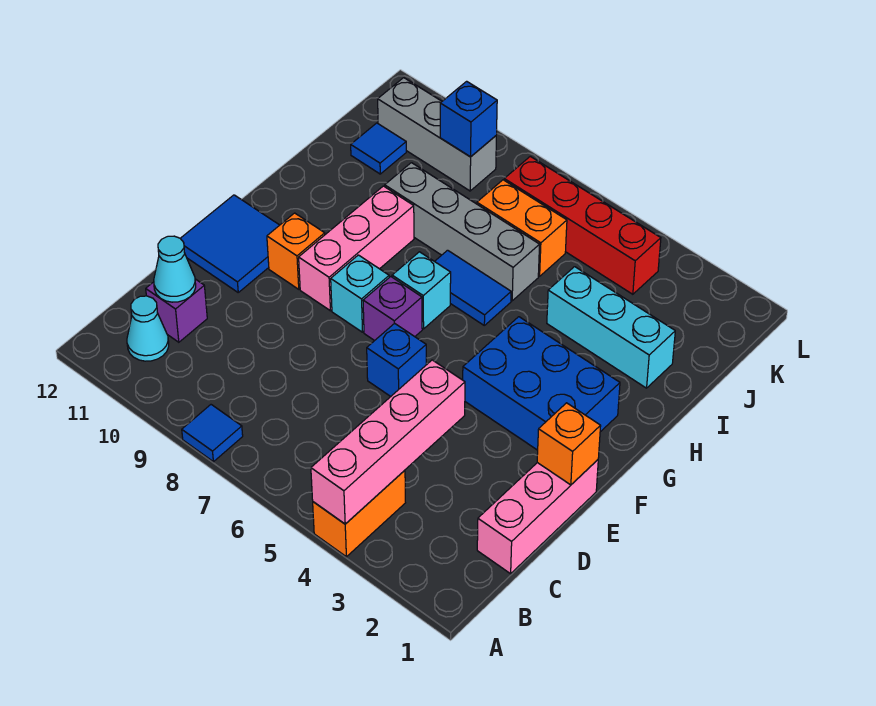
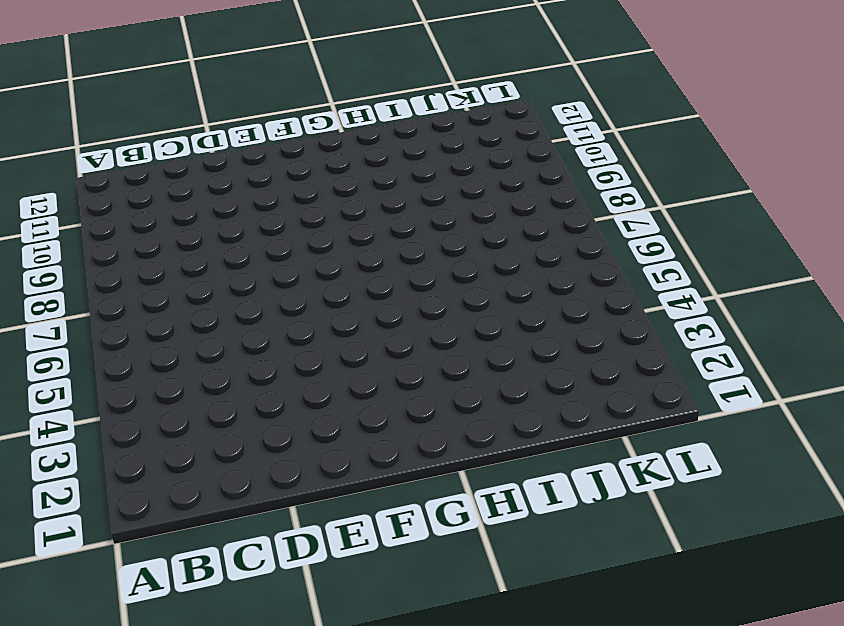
none -> orange brick A4:B4 level 1
none -> blue tile A8 level 1
none -> cyan cone B11 level 1

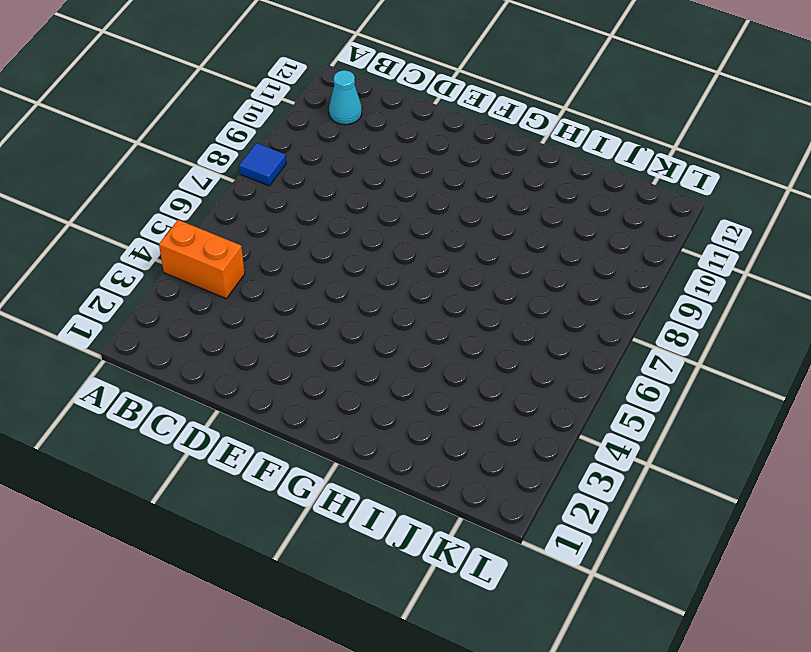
none -> pink brick C1:E1 level 1
none -> purple brick C11 level 1
none -> blue brick E6 level 1

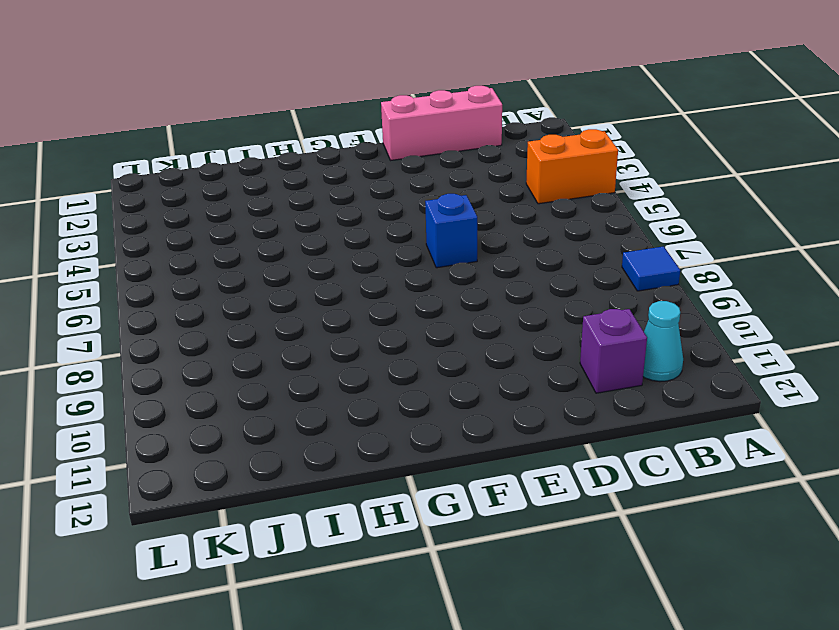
none -> blue tile E11:F12 level 1
none -> blue brick F2:G4 level 1
none -> purple brick F7 level 1

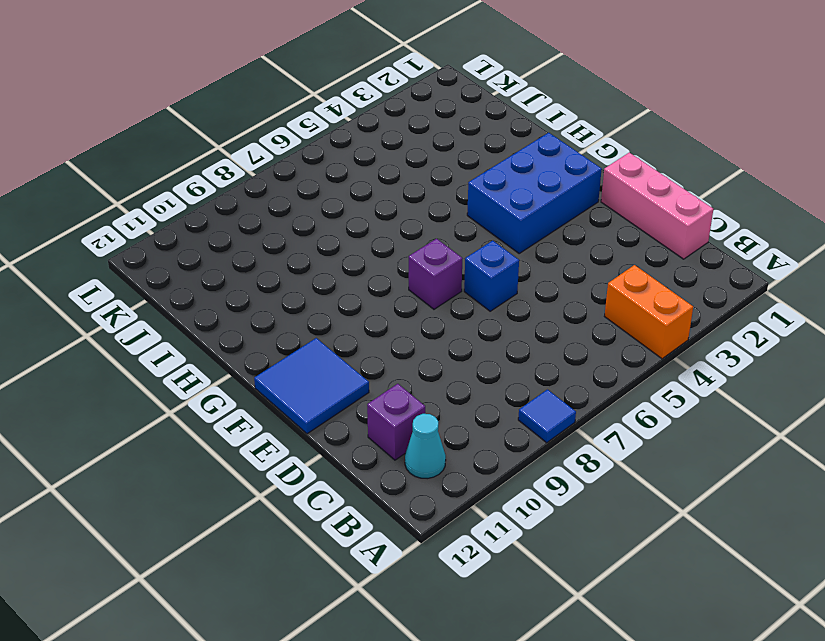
none -> cyan brick F8 level 1
none -> pink brick F9:H9 level 1
none -> orange brick F10 level 1

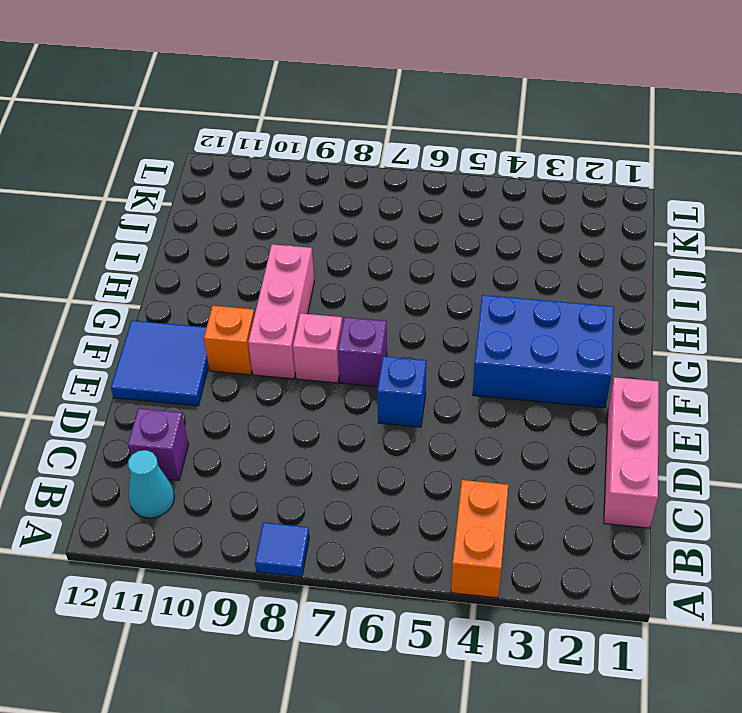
pink brick F8 level 1 -> cyan brick F8 level 1
none -> cyan brick G7 level 1
none -> blue tile H6:H7 level 1
none -> cyan brick I2:I4 level 1

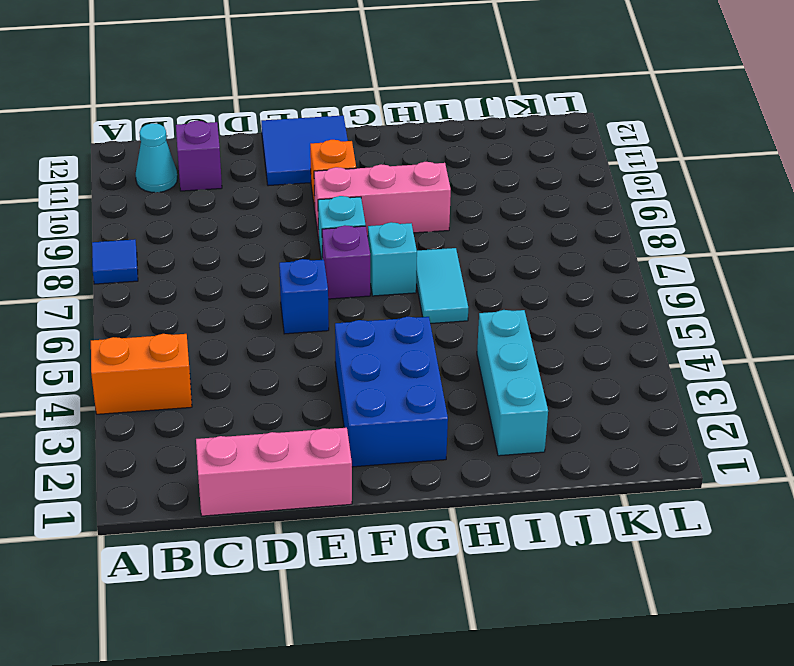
cyan tile H6:H7 level 1 -> blue tile H6:H7 level 1
none -> grey brick I6:I9 level 1
none -> orange brick J6:J7 level 1
none -> blue tile J11 level 1

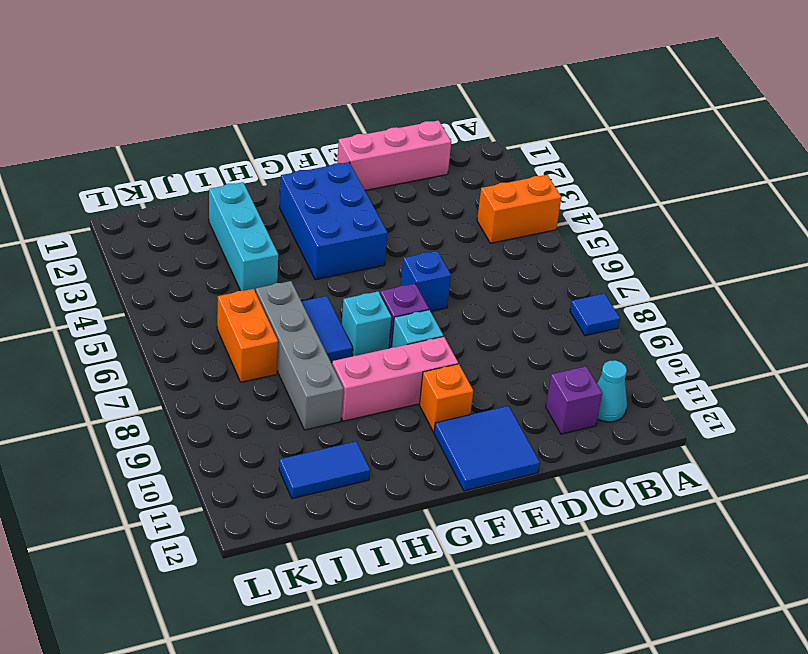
blue tile I11:J11 level 1 -> blue tile J11 level 1
none -> red brick K4:K7 level 1
none -> grey brick K9:K11 level 1
none -> pink brick A4:D4 level 2

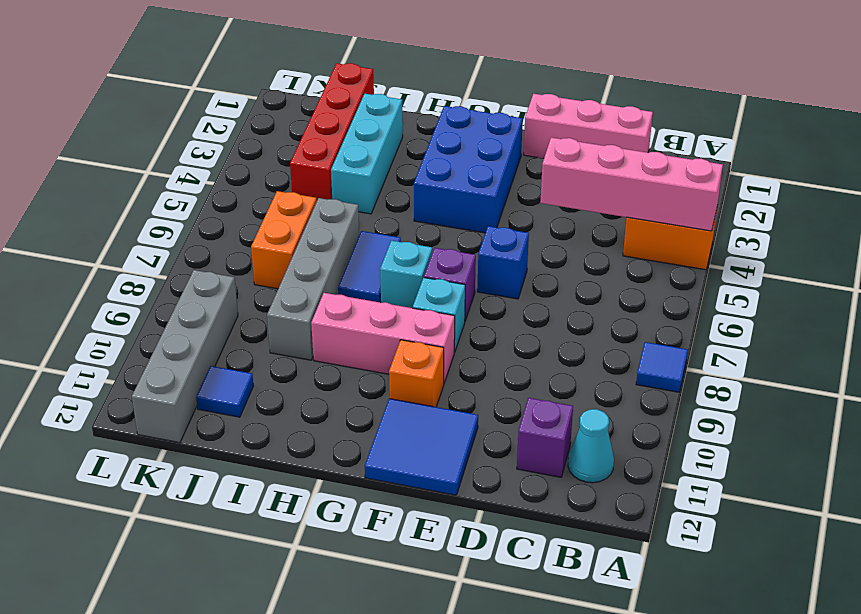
red brick J1:J4 level 1 -> red brick K4:K7 level 1
grey brick K9:K12 level 1 -> grey brick K9:K11 level 1
none -> cyan cone C11 level 2
none -> orange brick E1 level 2
none -> blue brick K9 level 2

